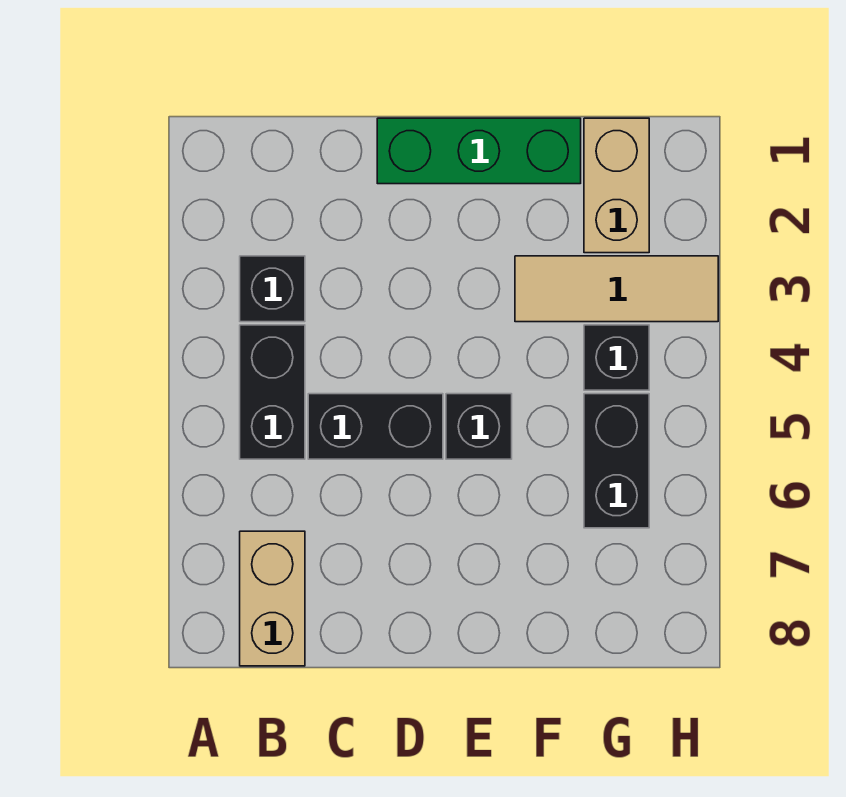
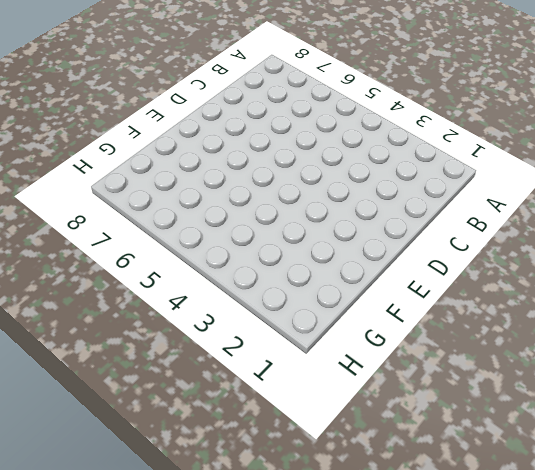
none -> black brick B3 level 1
none -> black brick B4:B5 level 1

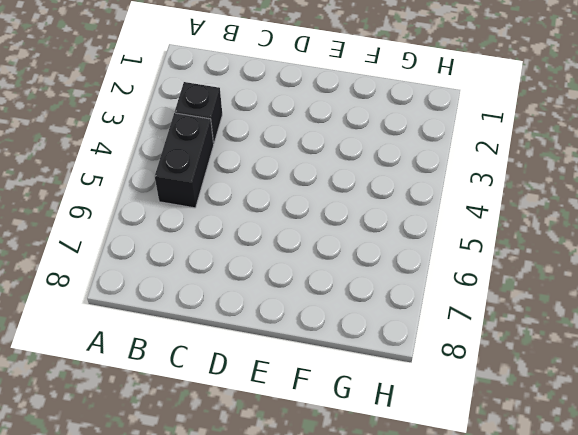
none -> tan brick B7:B8 level 1
none -> black brick C5:D5 level 1

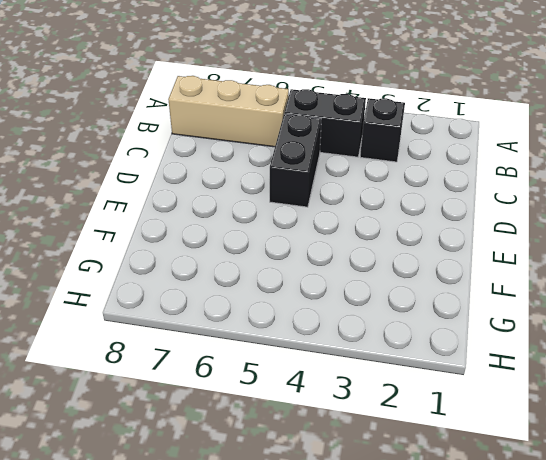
tan brick B6:B8 level 1 -> tan brick B7:B8 level 1
none -> green brick D1:F1 level 1
none -> black brick E5 level 1

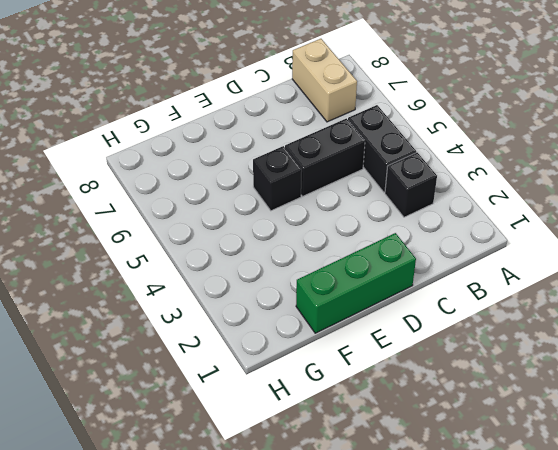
none -> tan tile F3:H3 level 1
none -> tan brick G1:G2 level 1

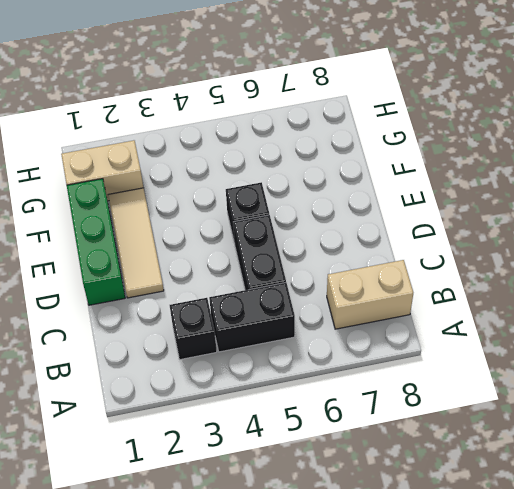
tan tile D2:F2 level 1 -> tan tile F3:H3 level 1
none -> black brick G4 level 1
none -> black brick G5:G6 level 1

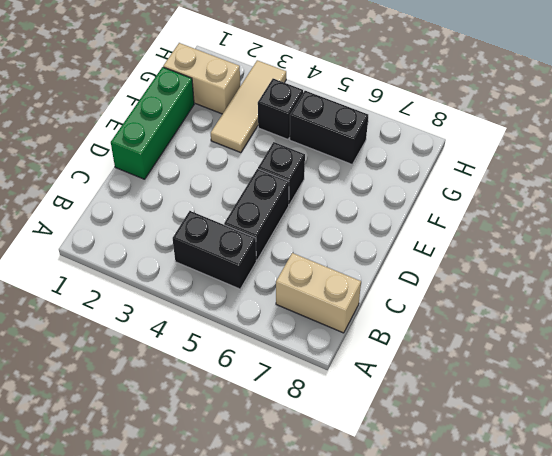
none -> black brick B3 level 1

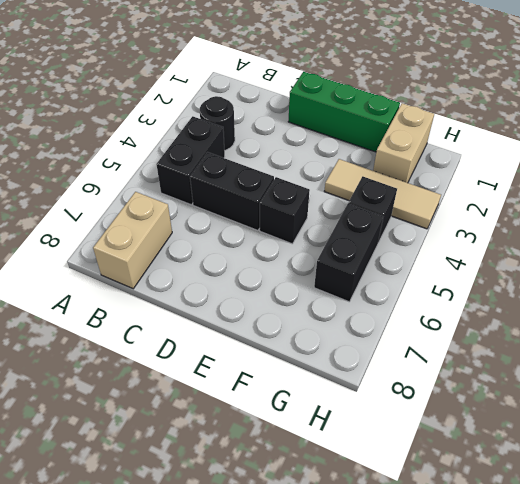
black round brick B3 level 1 -> black brick B3 level 1

